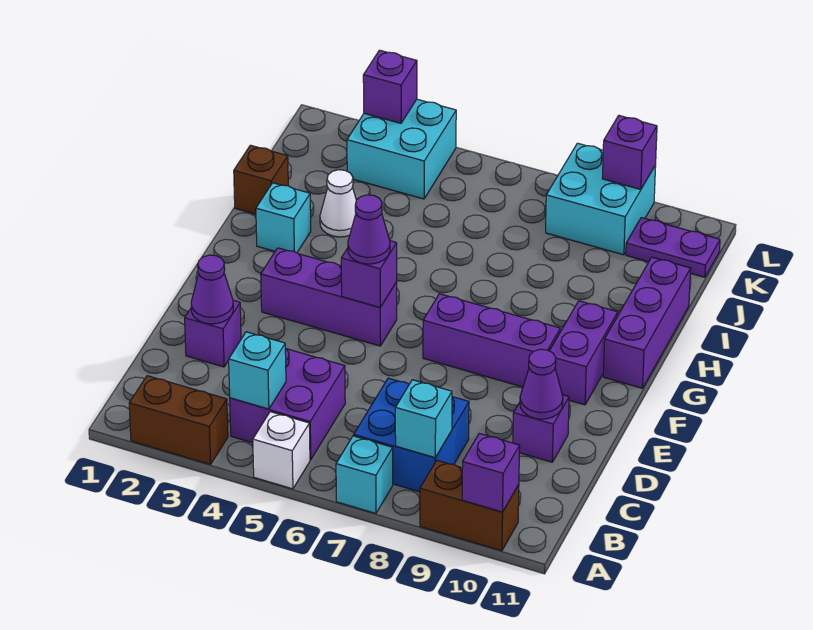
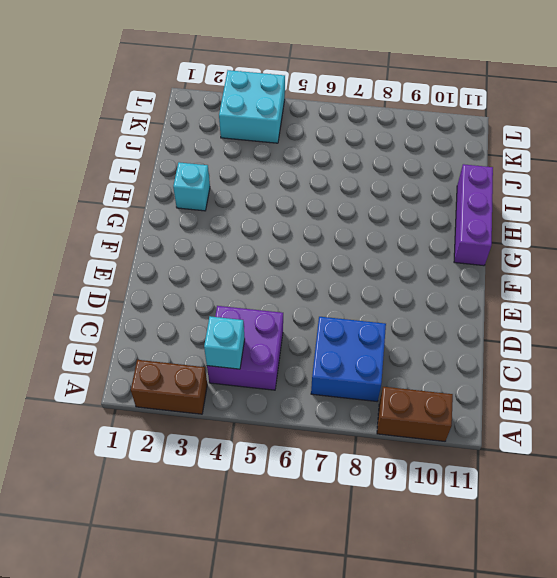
none -> white brick A5 level 1
none -> cyan brick A7 level 1
none -> purple brick D2 level 1

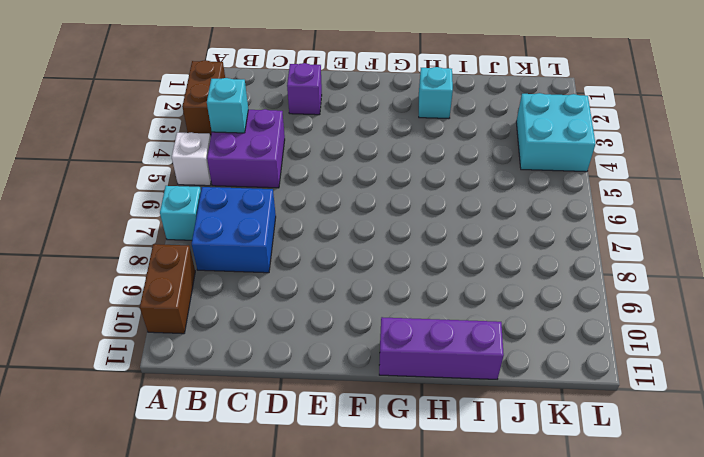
none -> purple brick D10 level 1
none -> purple brick F3:F5 level 1
none -> purple brick F7:F9 level 1

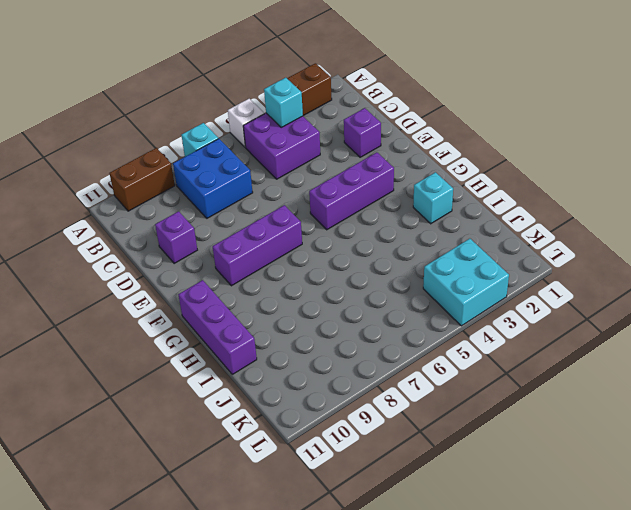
none -> purple brick F10:G10 level 1
none -> brown brick I1 level 1
none -> white cone I3 level 1

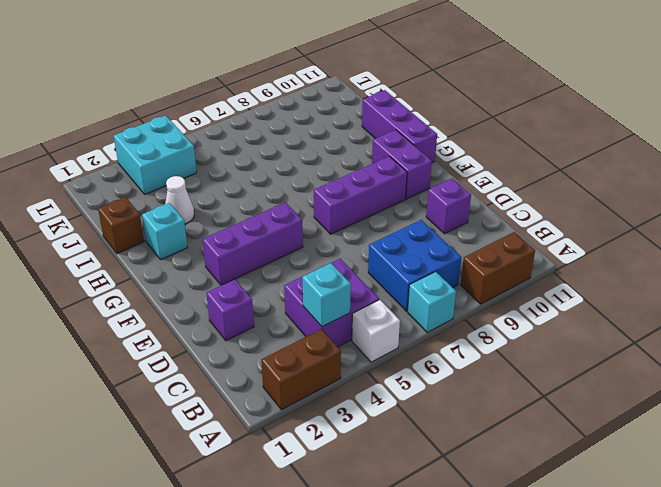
none -> cyan brick K8:L9 level 1
none -> purple plate K10:K11 level 1
none -> purple brick A10 level 2

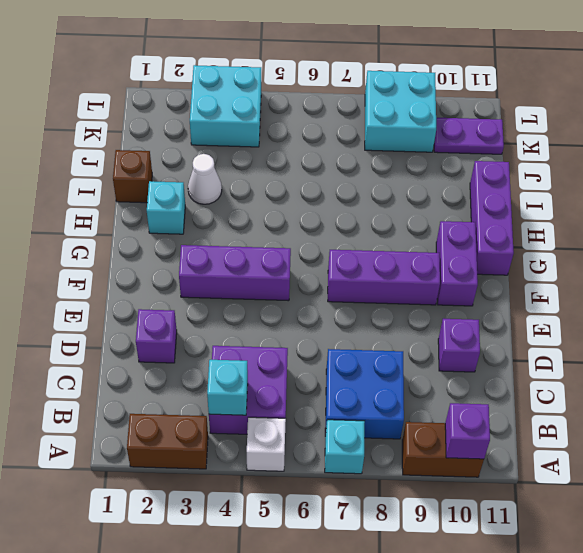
none -> cyan brick B8 level 2
none -> purple cone D2 level 2
none -> purple cone D10 level 2

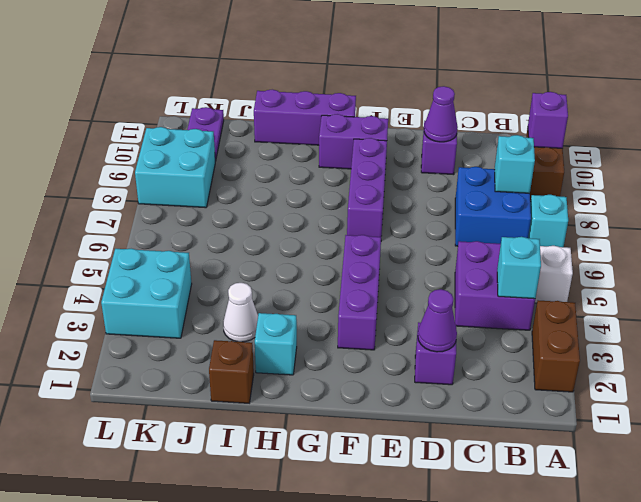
none -> purple brick F5 level 2
none -> purple brick L3 level 2
none -> purple brick L9 level 2

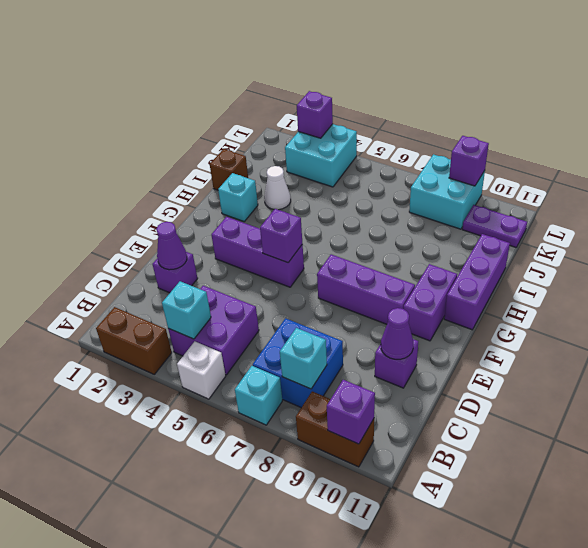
none -> purple cone F5 level 3

